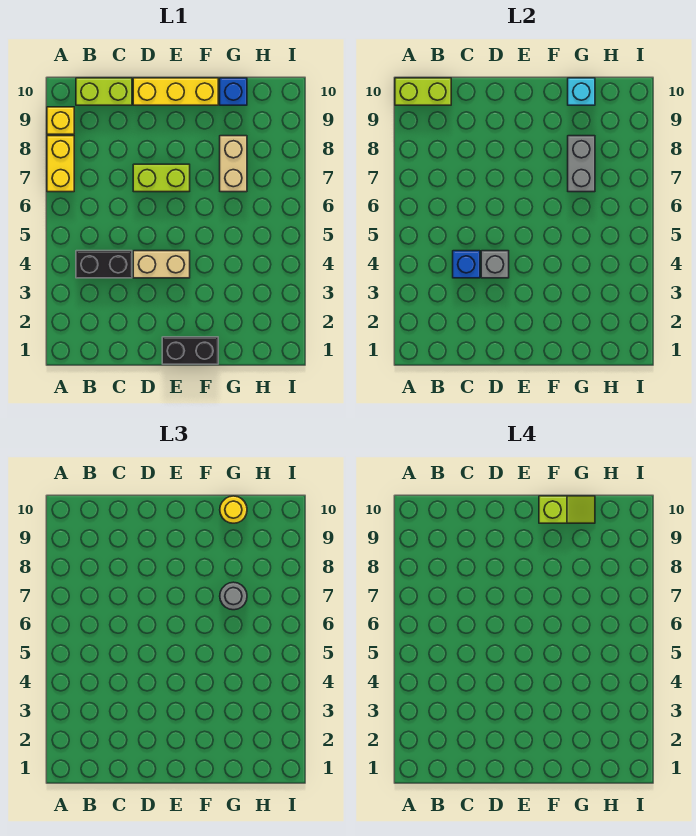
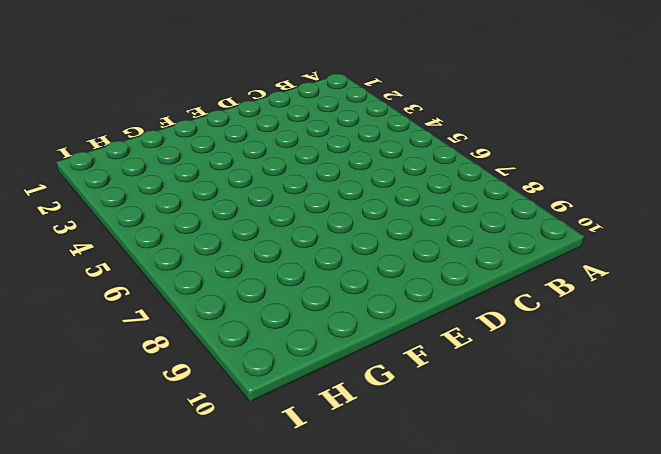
none -> yellow brick A7:A8 level 1
none -> yellow brick A9 level 1
none -> black brick B4:C4 level 1

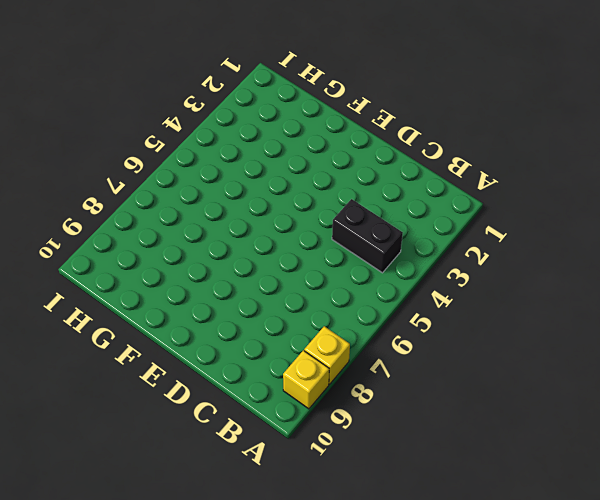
yellow brick A8 level 1 -> yellow brick A7:A8 level 1
none -> lime brick B10:C10 level 1
none -> tan brick D4:E4 level 1
none -> lime brick D7:E7 level 1

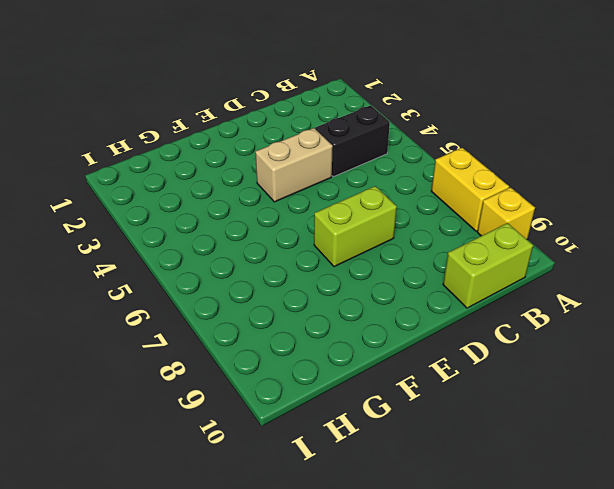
none -> yellow brick D10:F10 level 1
none -> black brick E1:F1 level 1
none -> tan brick G7:G8 level 1

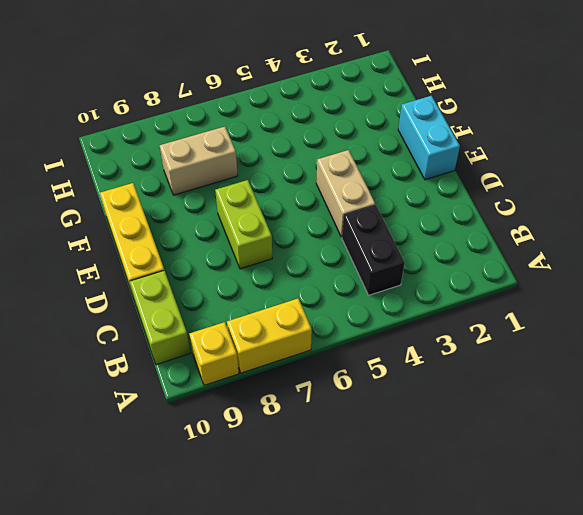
cyan brick E1:F1 level 1 -> black brick E1:F1 level 1
none -> blue brick G10 level 1
none -> lime brick A10:B10 level 2
none -> blue brick C4 level 2

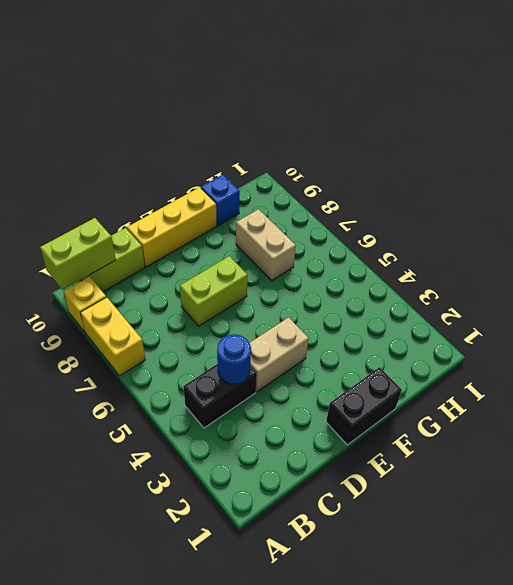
blue round brick C4 level 2 -> blue brick C4 level 2
none -> grey brick D4 level 2
none -> grey brick G7:G8 level 2
none -> cyan brick G10 level 2

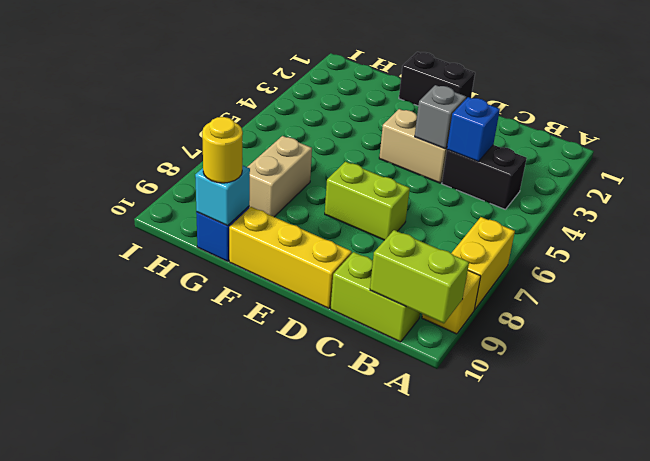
none -> grey brick G7:G8 level 2
none -> grey round brick G7 level 3
none -> lime slope F10:G10 level 4 top F

